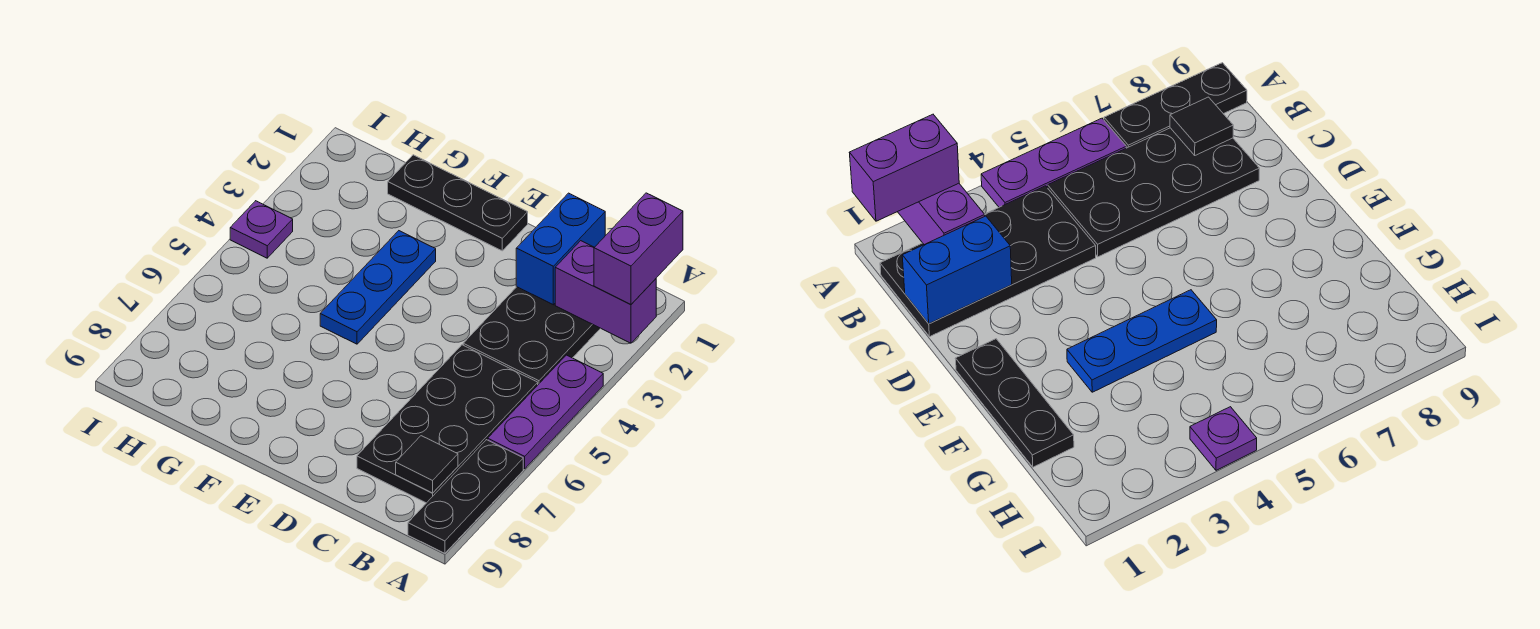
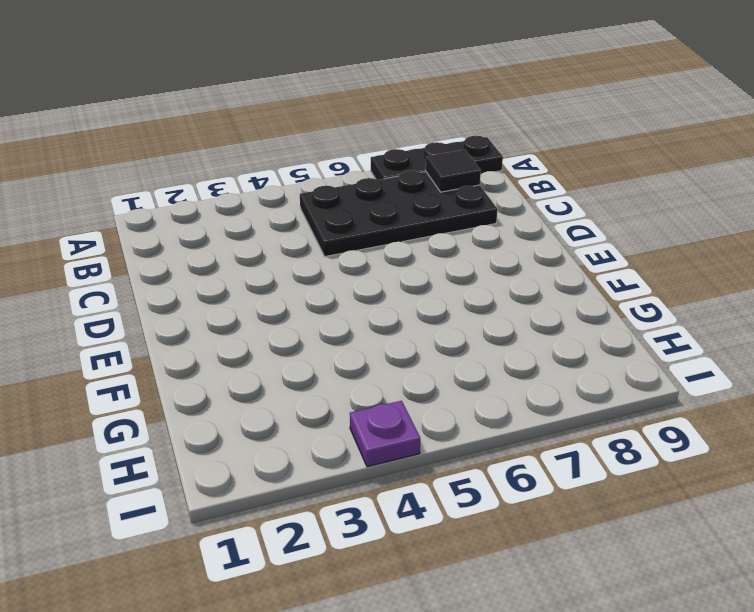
none -> purple plate A4:A6 level 1
none -> black plate B1:C4 level 1

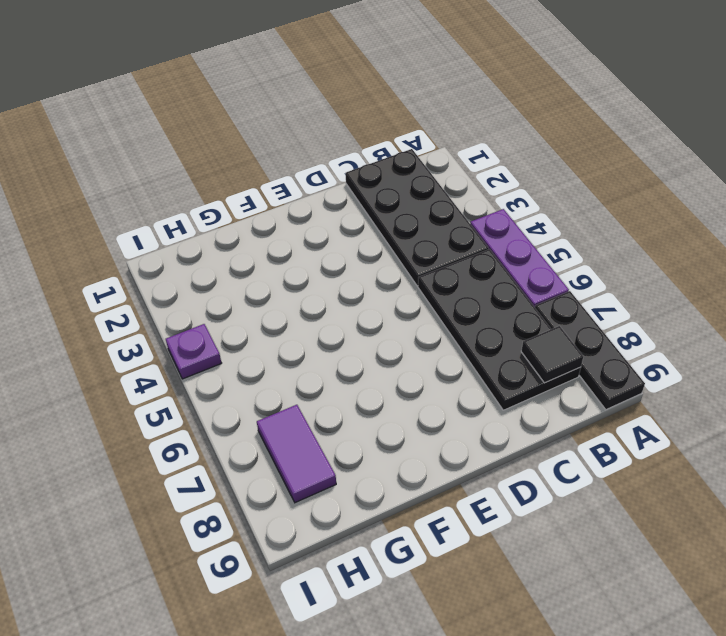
purple tile H7:H8 level 1 -> none
none -> black plate E1:G1 level 1
none -> blue plate F3:F5 level 1

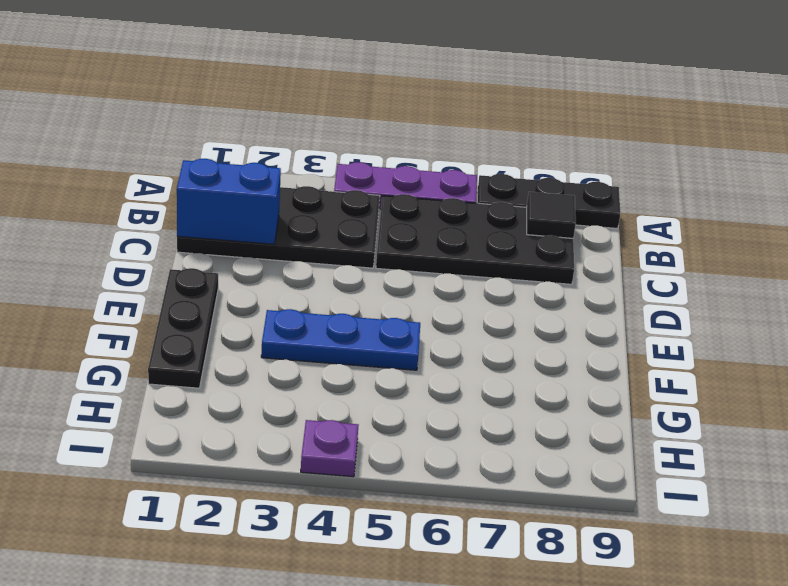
none -> purple brick A2:B2 level 2
none -> purple brick A1:A2 level 3

